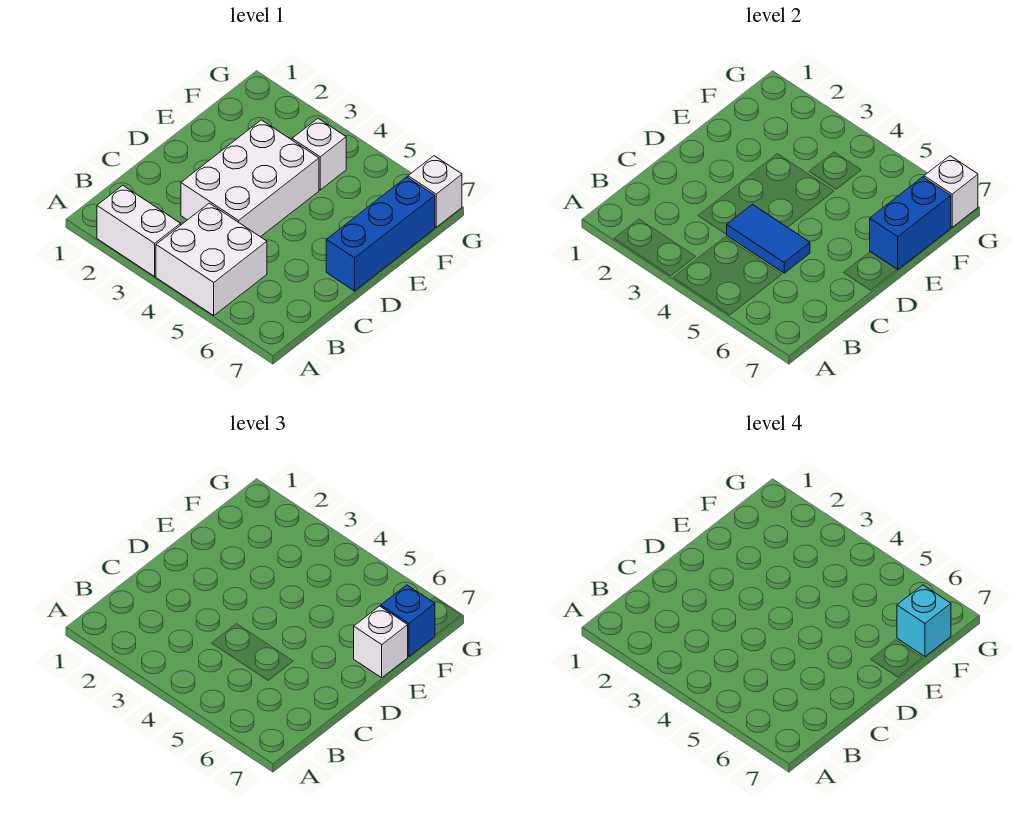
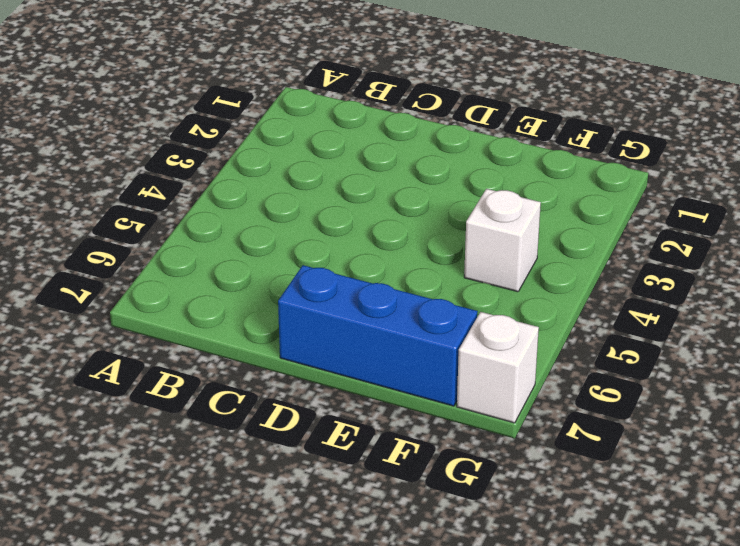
none -> white brick A2:A3 level 1
none -> white brick A4:B5 level 1
none -> white brick C3:E4 level 1

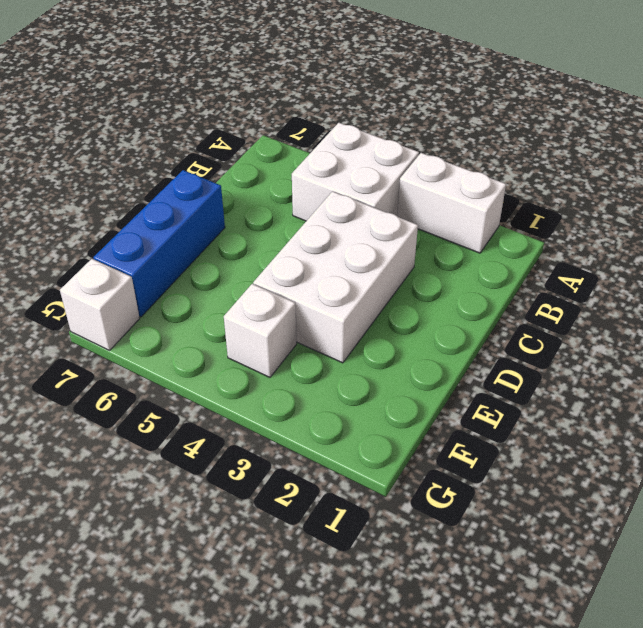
none -> blue tile C4:C5 level 2
none -> blue brick E7:F7 level 2
none -> white brick G7 level 2

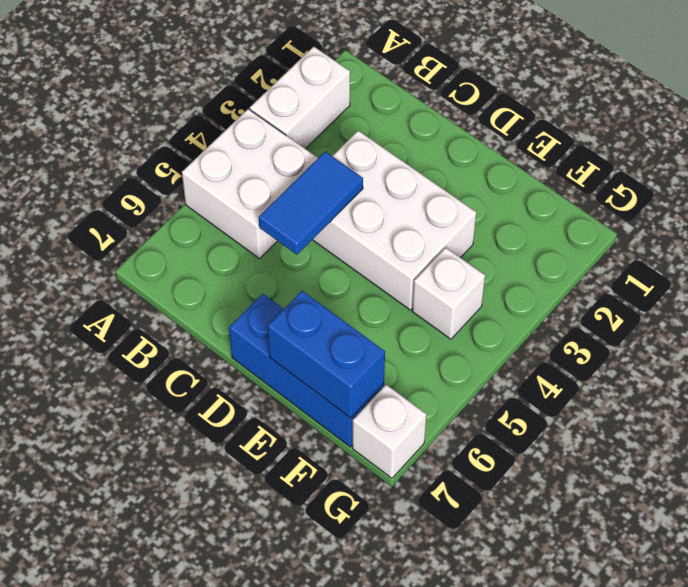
none -> white brick G7 level 2
none -> white brick E7 level 3
none -> blue brick F7 level 3

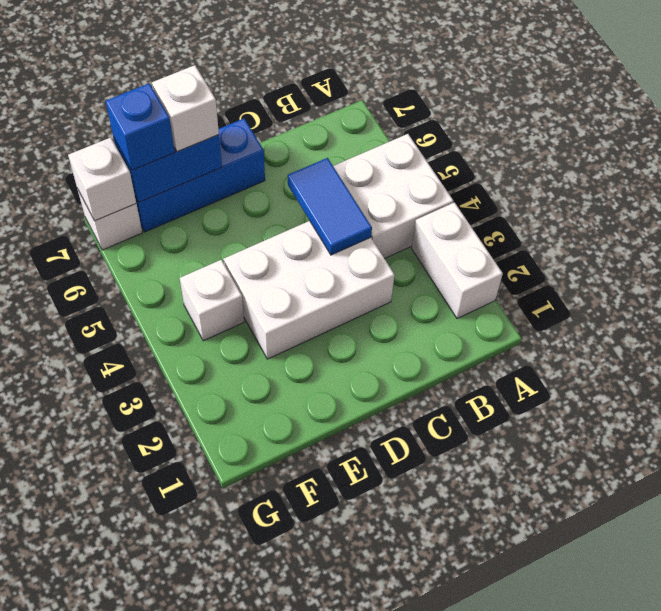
none -> cyan brick F7 level 4

